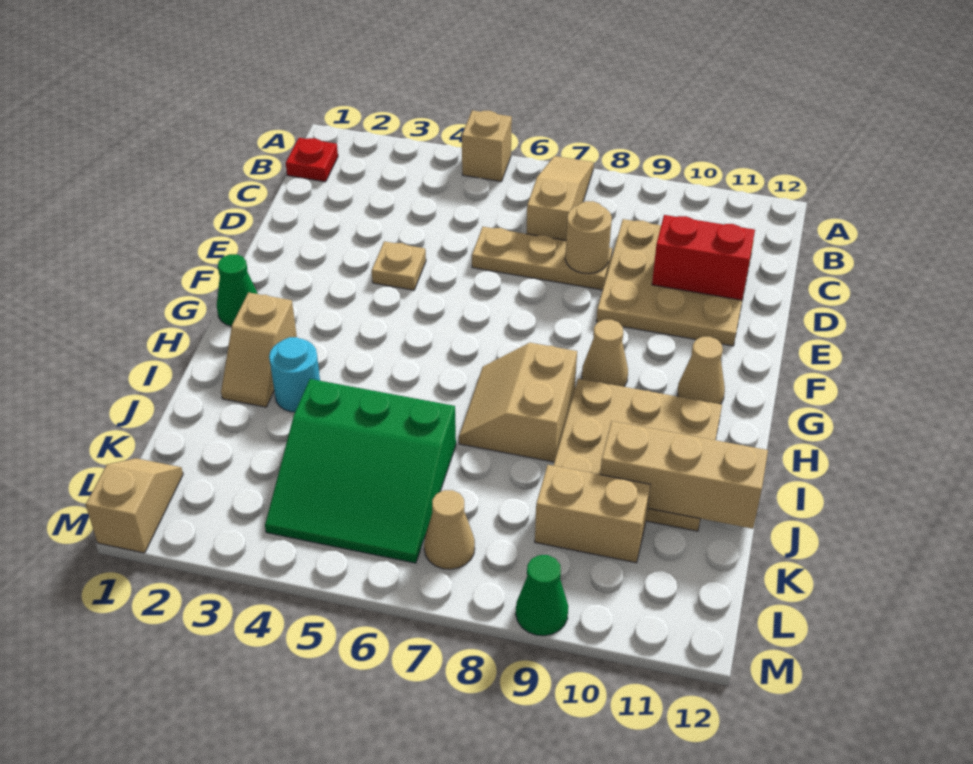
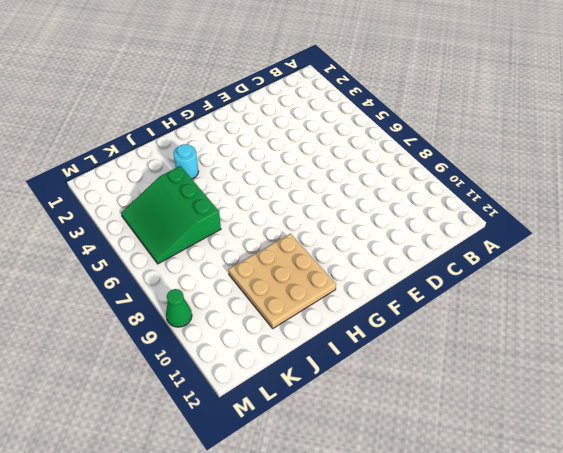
none -> tan brick A5 level 1
none -> tan slope A7:C7 level 1 top C
none -> red plate B1 level 1

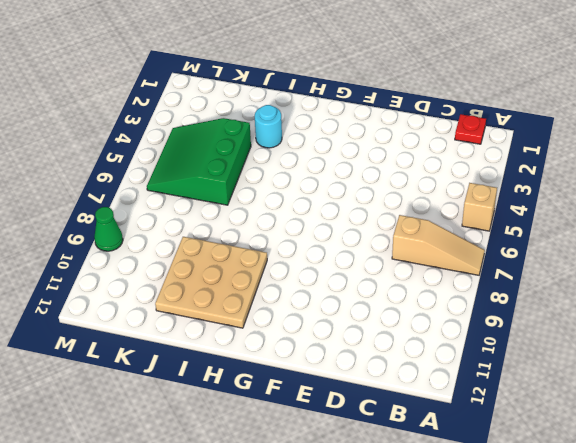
none -> tan plate C9:E11 level 1
none -> tan plate D6:D8 level 1
none -> tan plate E4 level 1

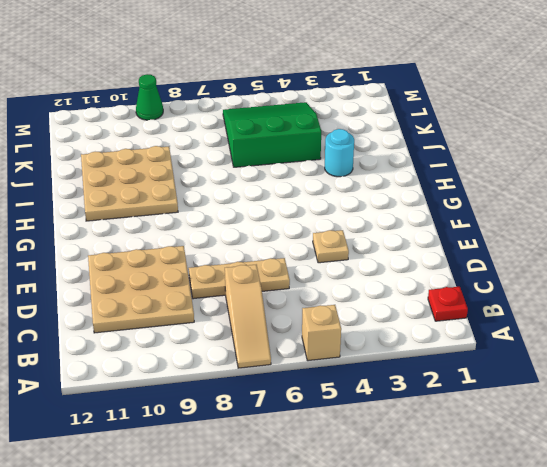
none -> green cone G1 level 1
none -> tan cone G9 level 1
none -> tan cone G11 level 1

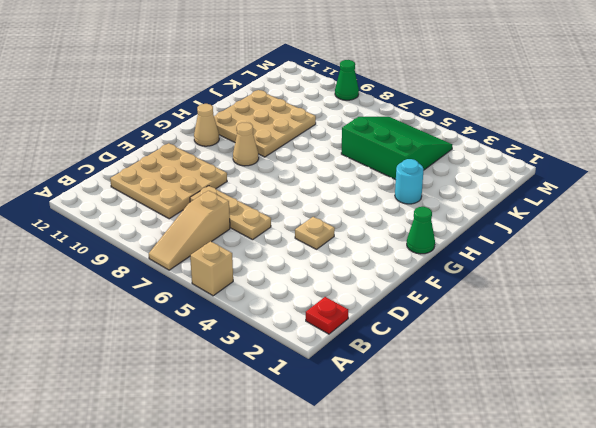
none -> tan slope H2:I2 level 1 top H
none -> tan slope H7:I8 level 1 top 8
none -> tan brick K9:K10 level 1

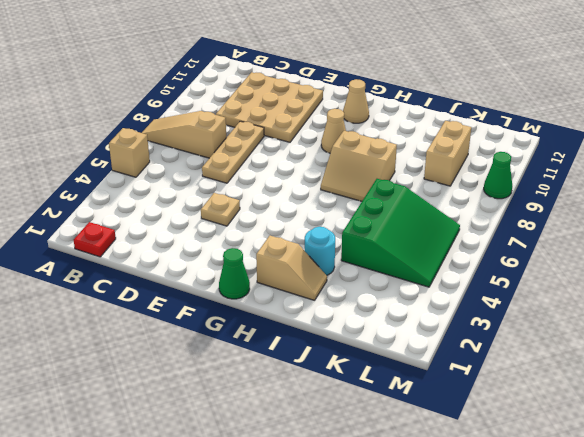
none -> tan plate H9:J11 level 1
none -> tan slope L1:M1 level 1 top M
none -> tan cone L7 level 1

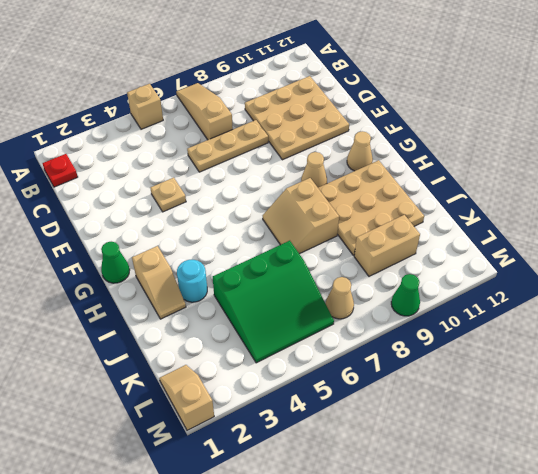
none -> tan round brick D8 level 2
none -> red brick D10:D11 level 2
none -> tan brick J10:J12 level 2

